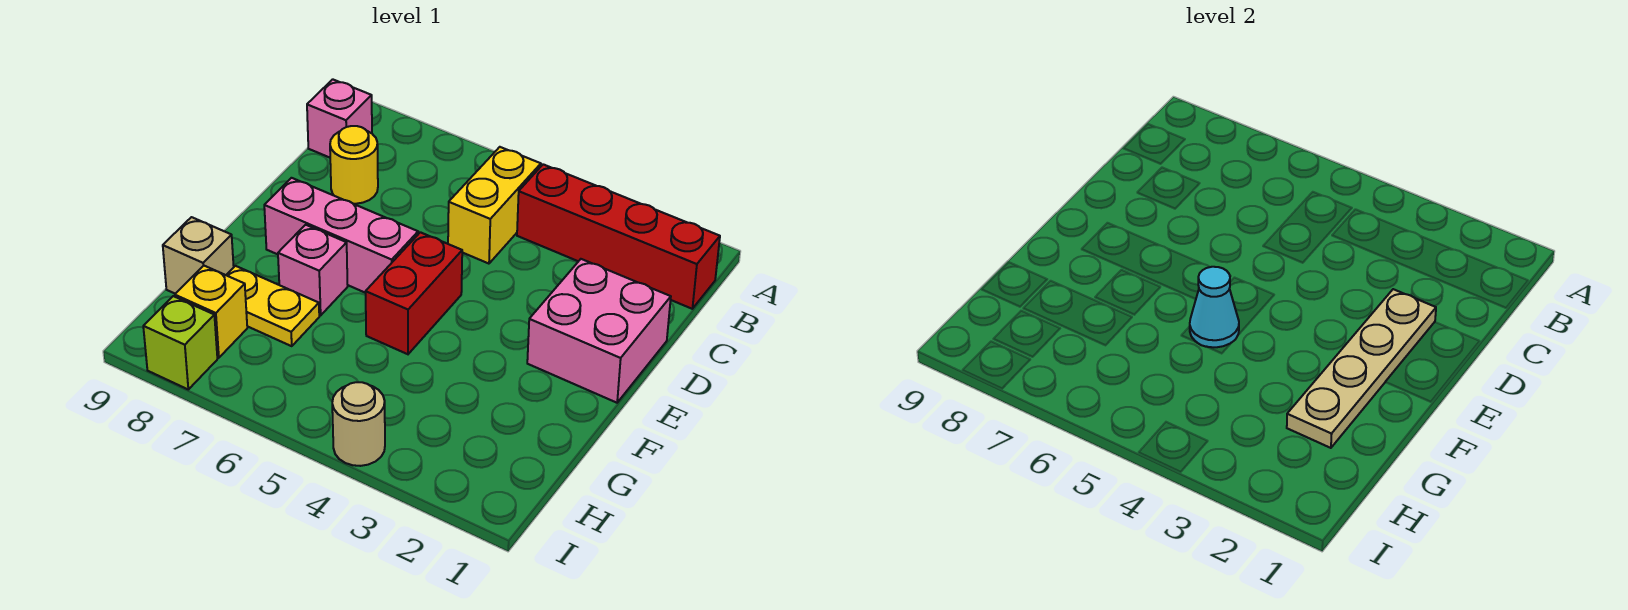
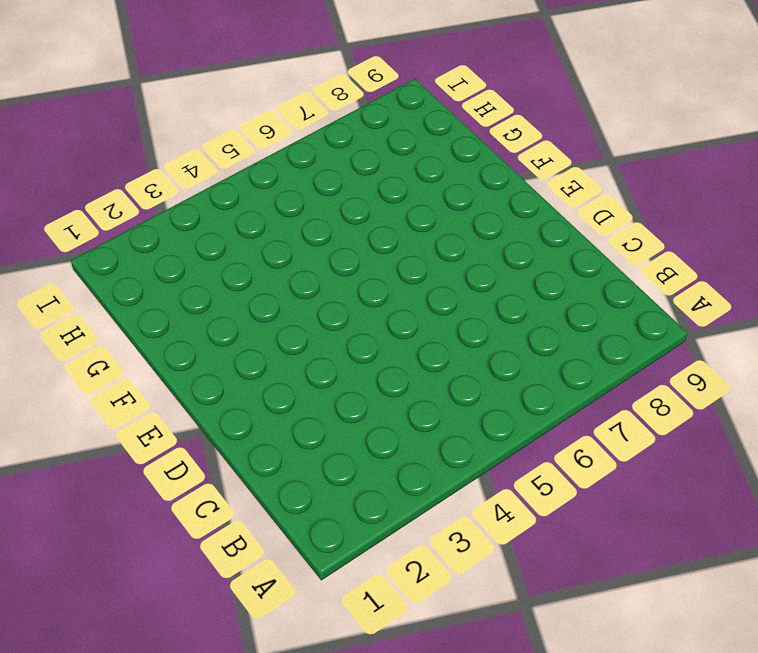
none -> red brick B1:B4 level 1
none -> yellow brick B5:C5 level 1
none -> pink brick B9 level 1

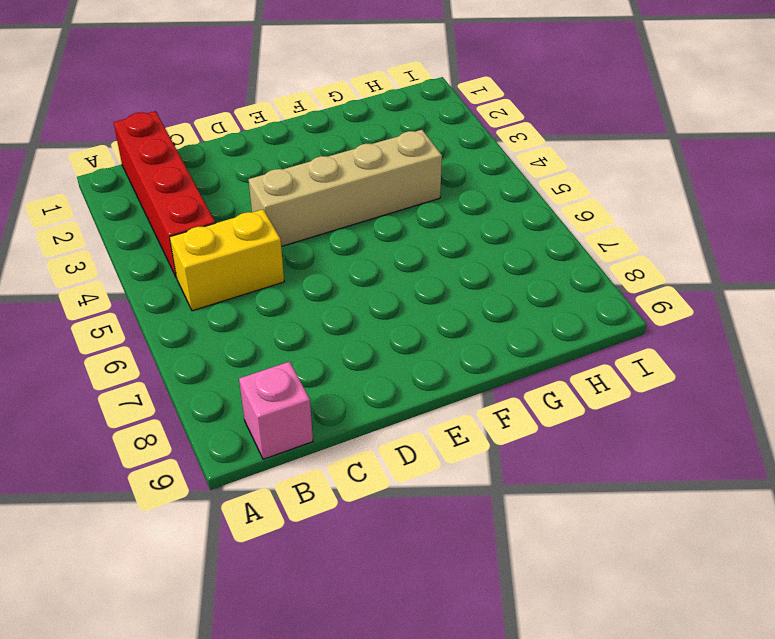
tan brick D4:G4 level 1 -> none
none -> yellow round brick C8 level 1
none -> pink brick D1:E2 level 1
none -> red brick E5:F5 level 1

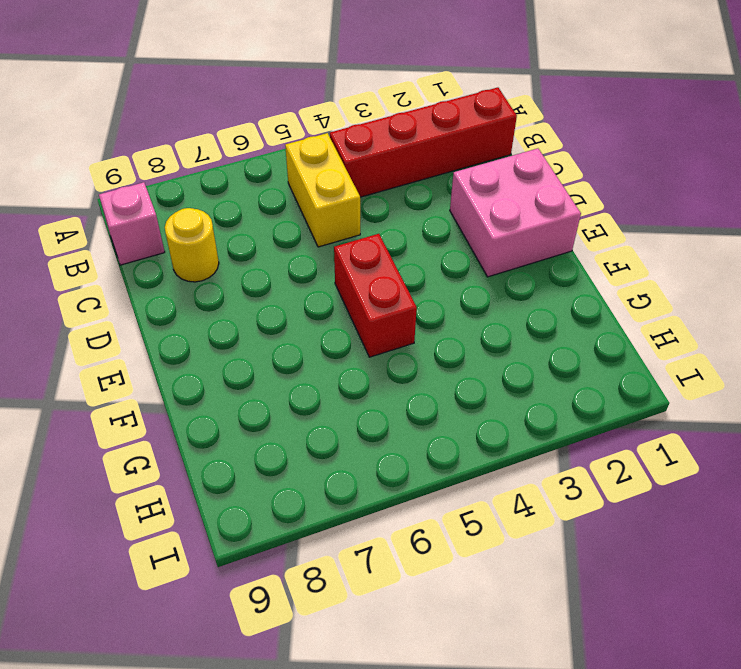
none -> pink brick E6:E8 level 1
none -> pink brick F7 level 1
none -> yellow plate G7:G8 level 1

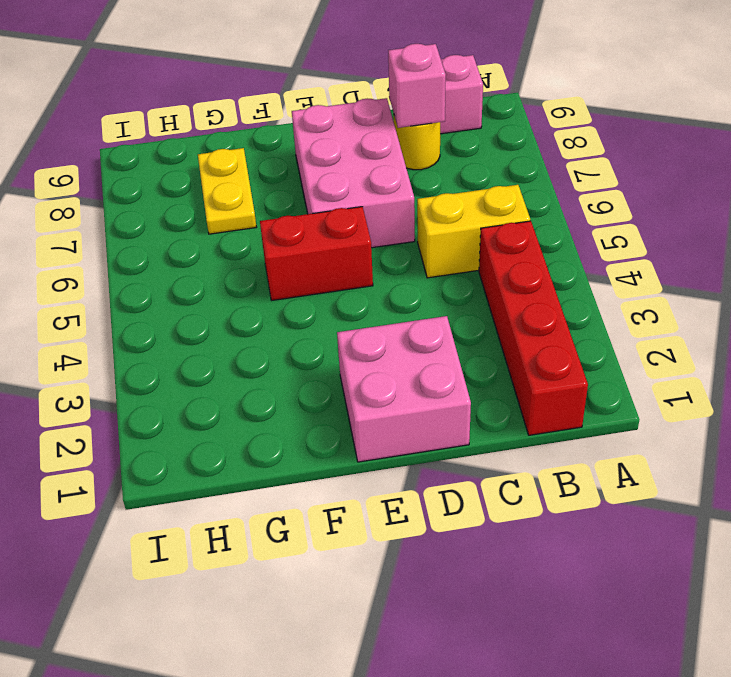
pink brick C8 level 2 -> pink brick F7 level 1
pink brick D6:E8 level 1 -> pink brick E6:E8 level 1
none -> tan brick G9 level 1
none -> yellow brick H8 level 1
none -> tan round brick I4 level 1

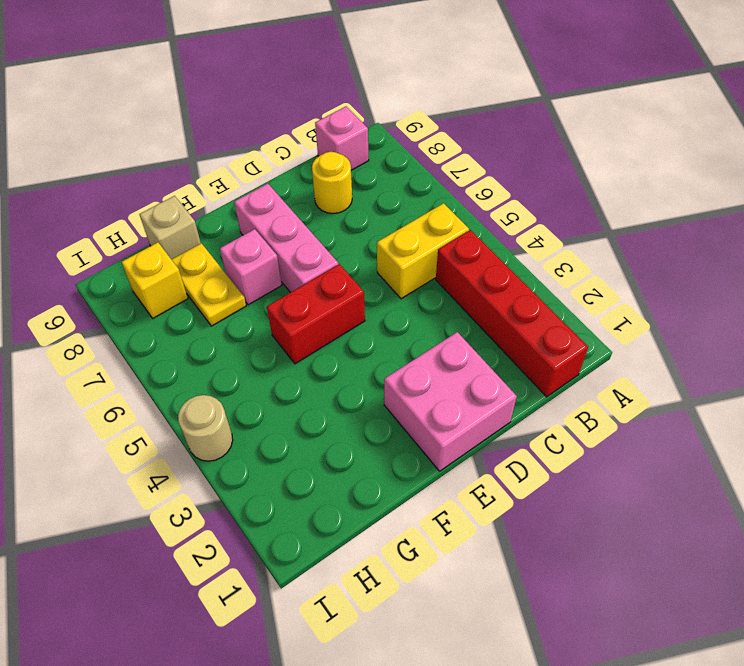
none -> lime brick I8 level 1
none -> tan plate D2:G2 level 2
none -> cyan cone F5 level 2

